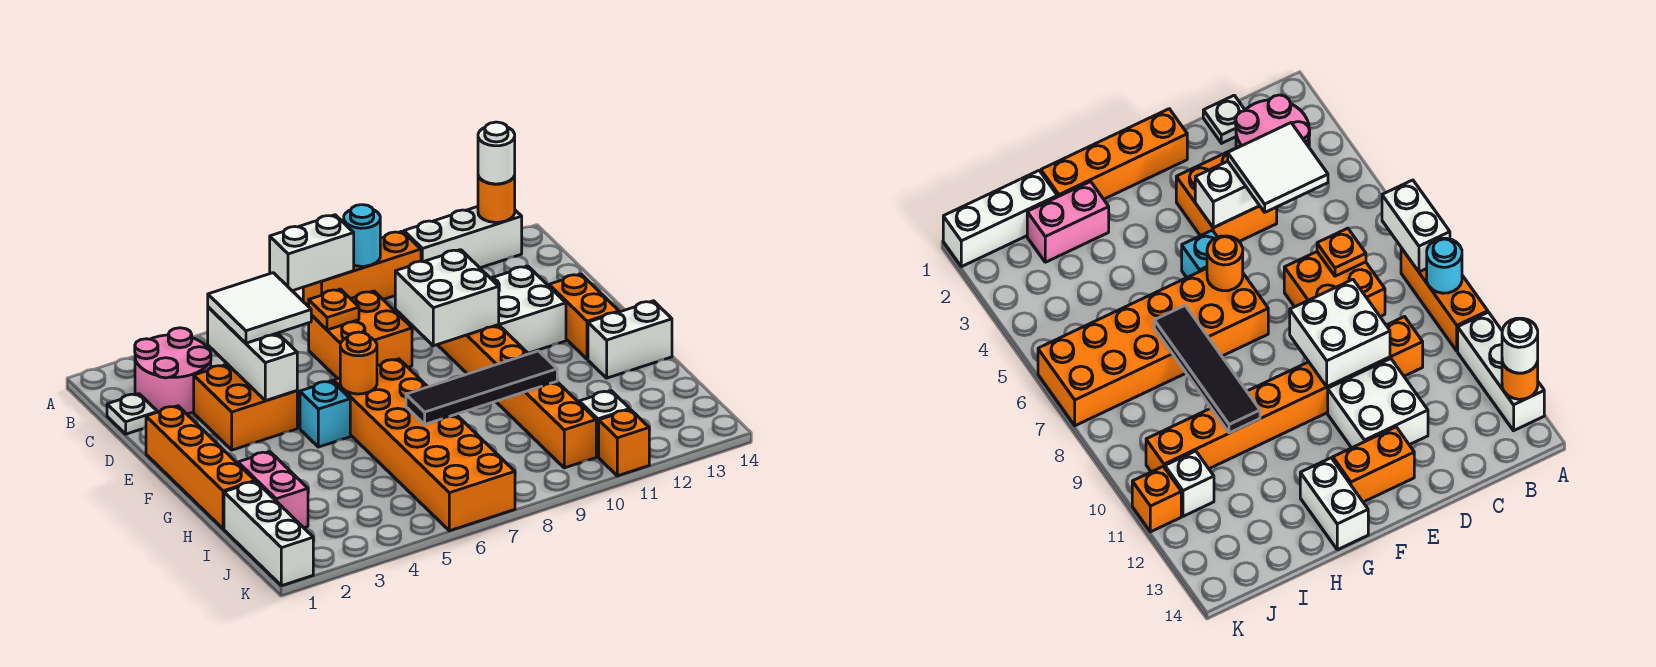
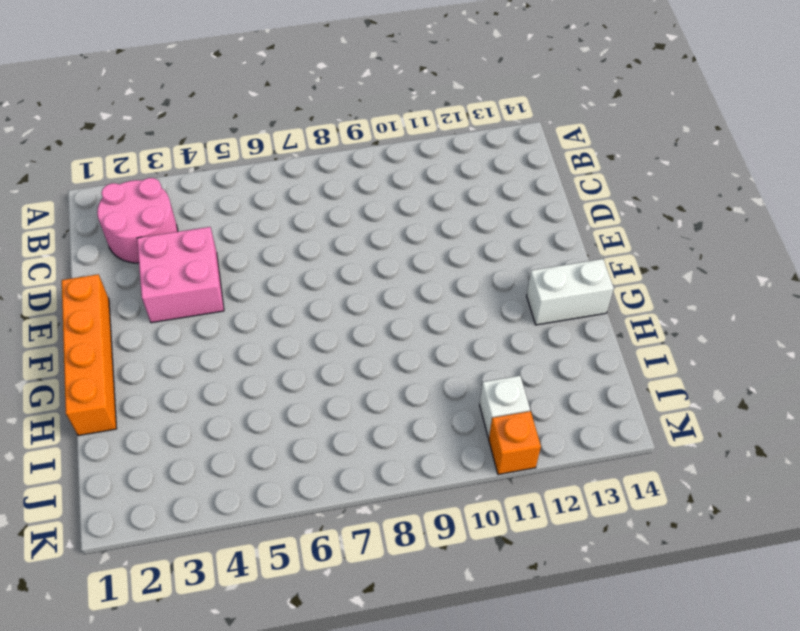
pink brick D3:E4 level 1 -> orange brick D3:E4 level 1
none -> orange brick A8:A10 level 1
none -> white brick A11:A13 level 1
none -> white plate C1 level 1

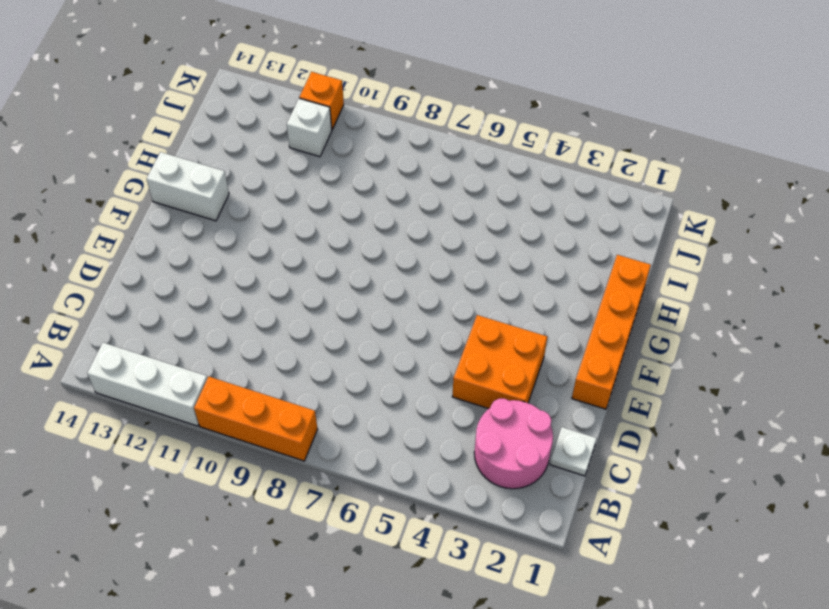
none -> orange brick C7:D8 level 1
none -> orange brick C10:J10 level 1
none -> white brick D11:E12 level 1

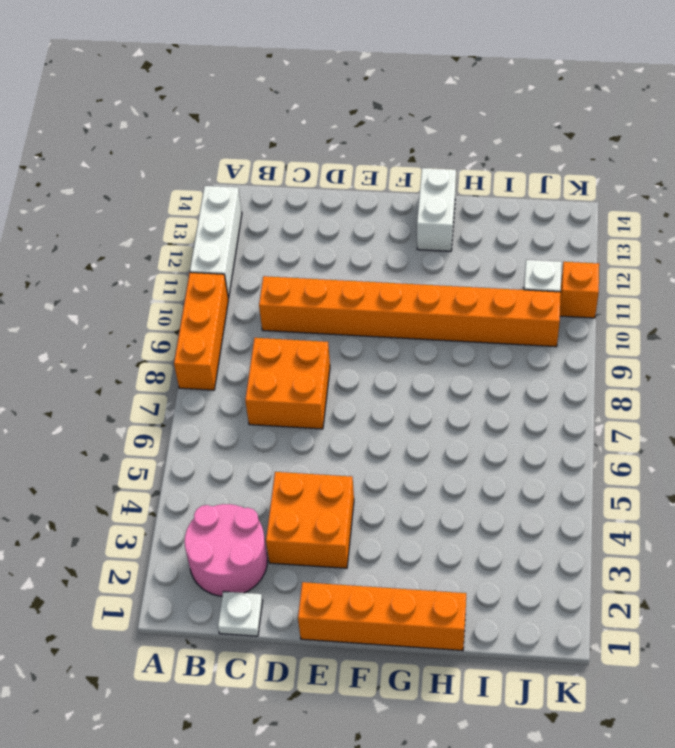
none -> white brick D11:E12 level 1
none -> orange brick E13:F13 level 1
none -> cyan brick F5 level 1

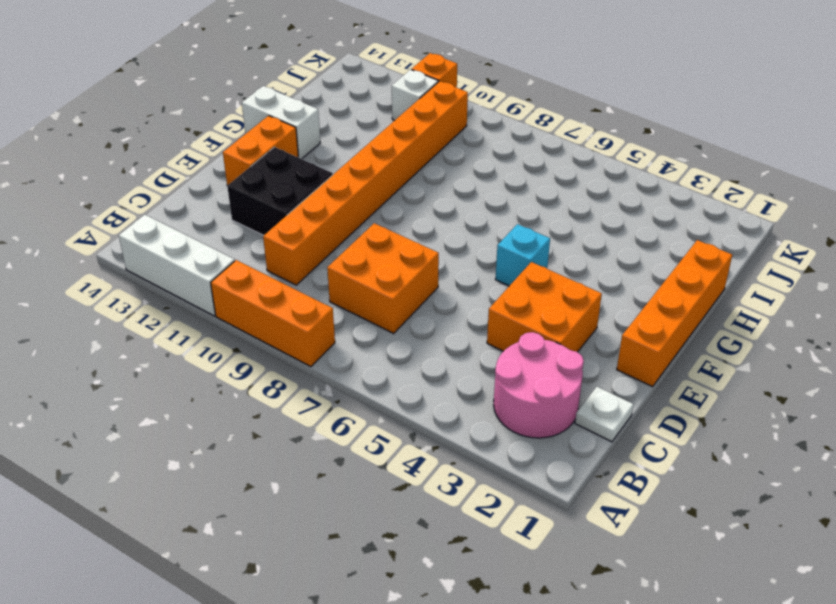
black brick D11:E12 level 1 -> white brick D11:E12 level 1
none -> orange brick F6:K7 level 1
none -> pink brick H2:I2 level 1
none -> white brick I1:K1 level 1

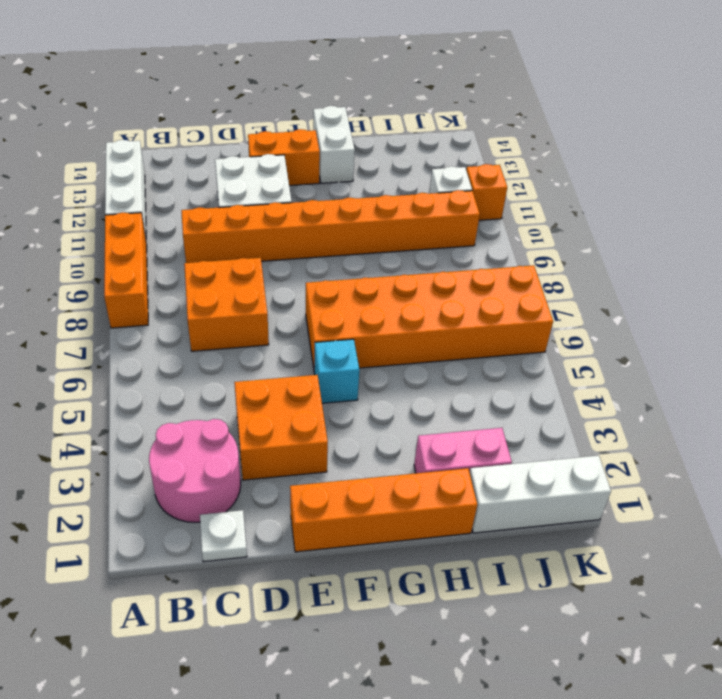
none -> white brick A7:A8 level 2
none -> cyan round brick A9 level 2
none -> orange round brick A13 level 2

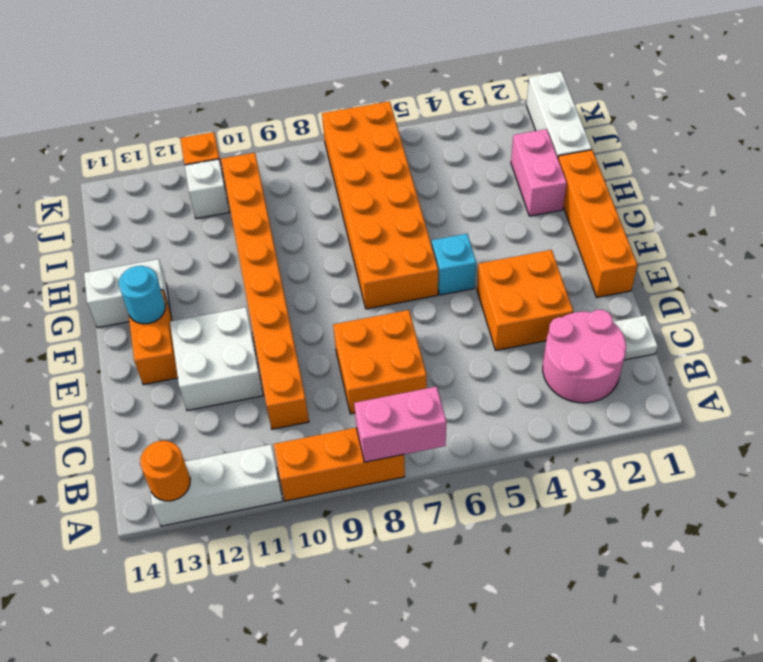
pink brick A7:A8 level 2 -> white brick A7:A8 level 2
cyan round brick F13 level 2 -> cyan round brick A9 level 2
none -> white brick C4:E4 level 2
none -> orange plate C7 level 2
none -> white brick D9:E10 level 2

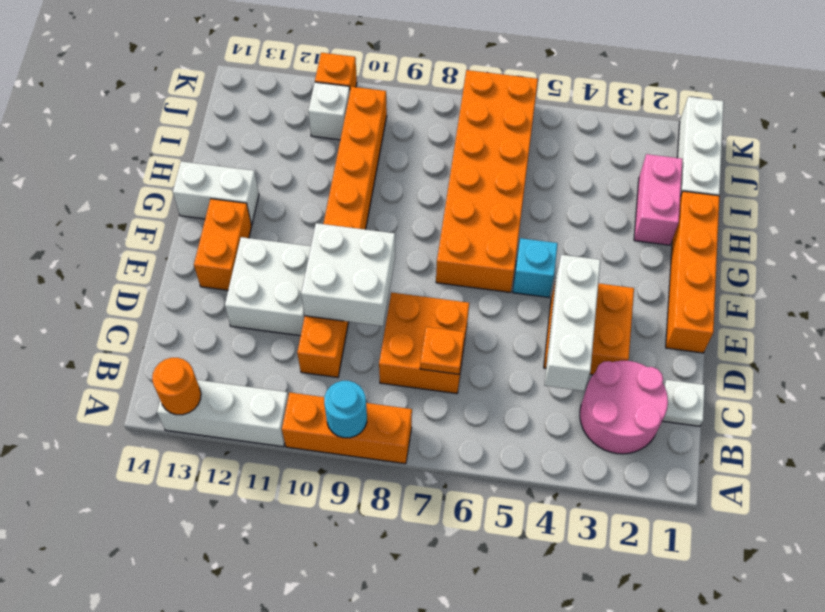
none -> white brick A7:A8 level 2
none -> orange round brick F6 level 2
none -> black tile H7:H10 level 2

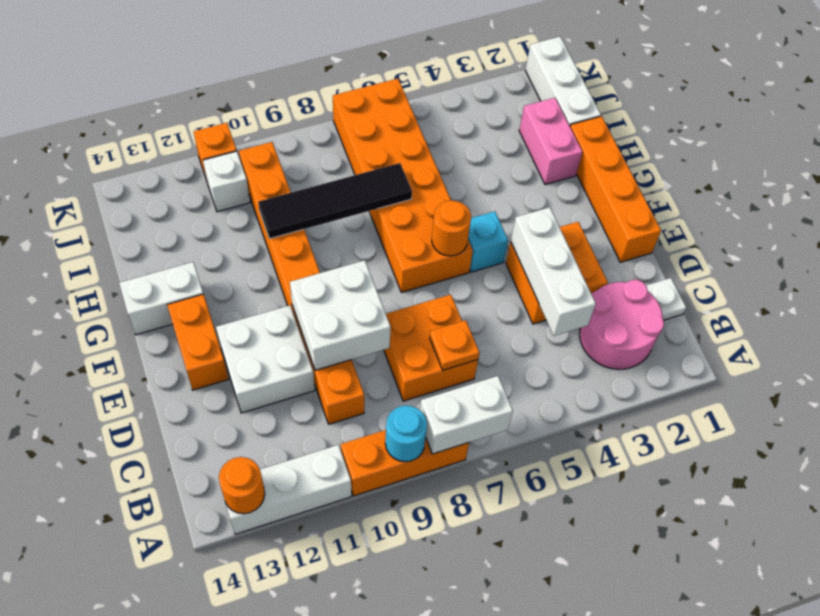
none -> white round brick A13 level 3
none -> white tile C4:D5 level 3

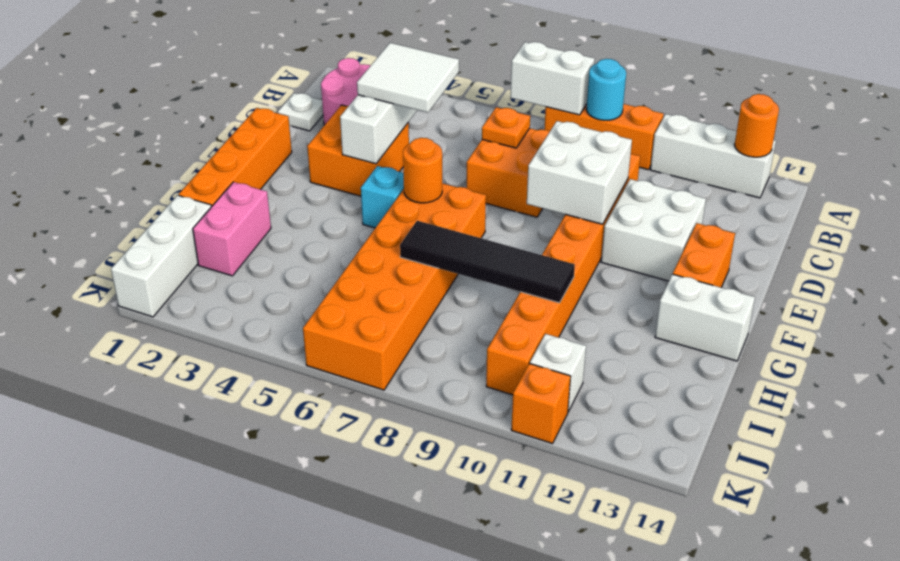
none -> white round brick A13 level 3

